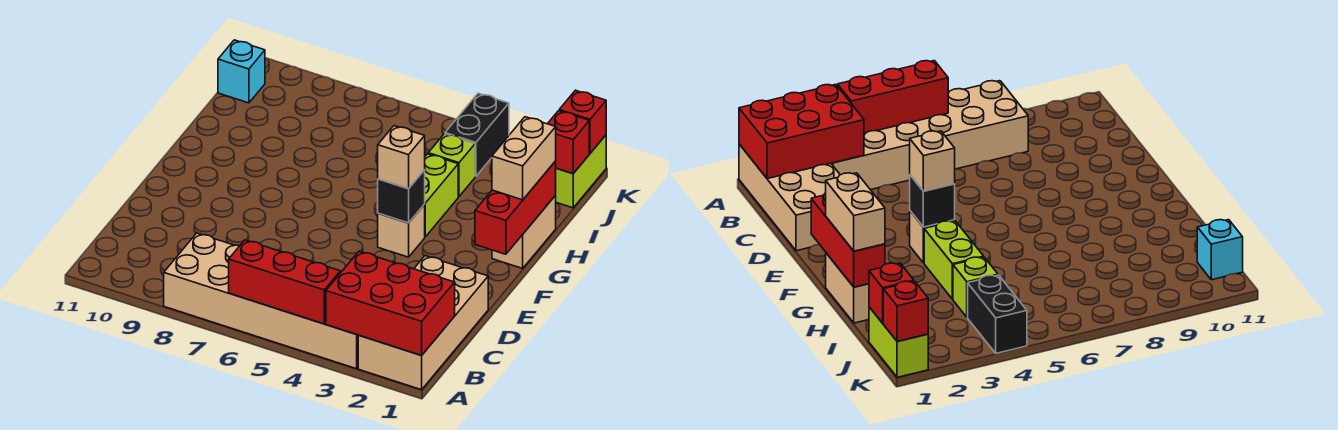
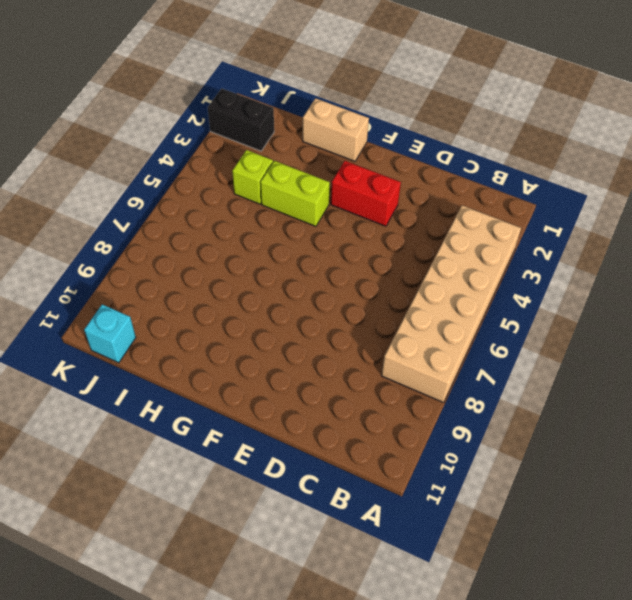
red brick E3:F3 level 1 -> none
black brick J2:K2 level 1 -> black brick J4:K4 level 1
none -> tan brick A1:D2 level 1
none -> tan brick F4 level 1
none -> lime brick J1:K1 level 1

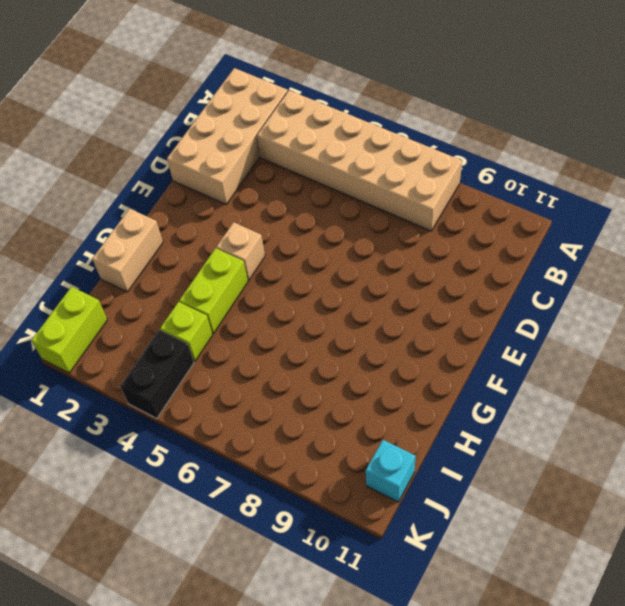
none -> red brick A1:B3 level 2
none -> red brick A4:A6 level 2
none -> red brick F1:H1 level 2

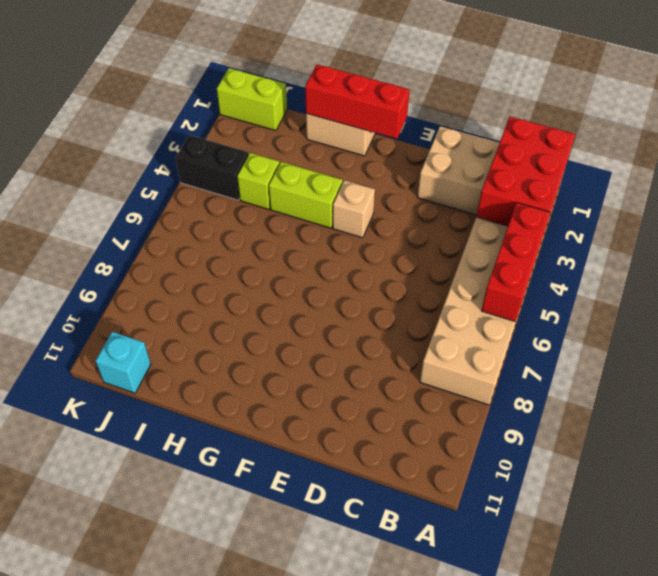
none -> black brick F4 level 2
none -> red brick J1 level 2
none -> red brick K1 level 2

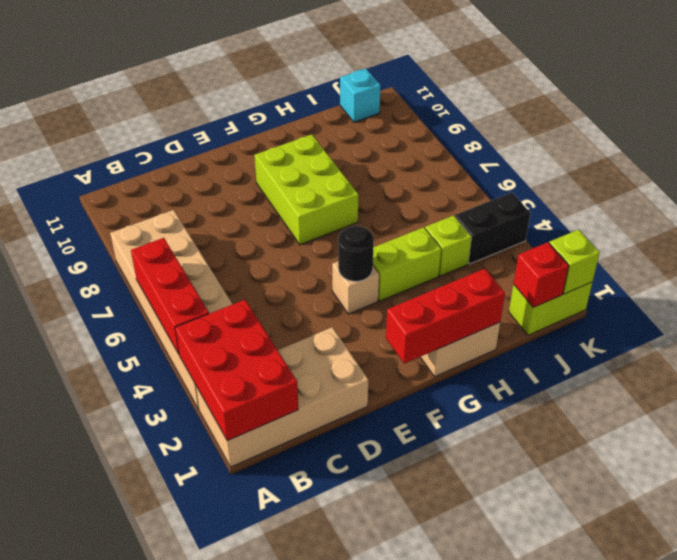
black round brick F4 level 2 -> black brick F4 level 2
lime brick F7:G9 level 1 -> none
lime brick K1 level 2 -> red brick K1 level 2
none -> tan brick F4 level 3
none -> tan brick G1:H1 level 3

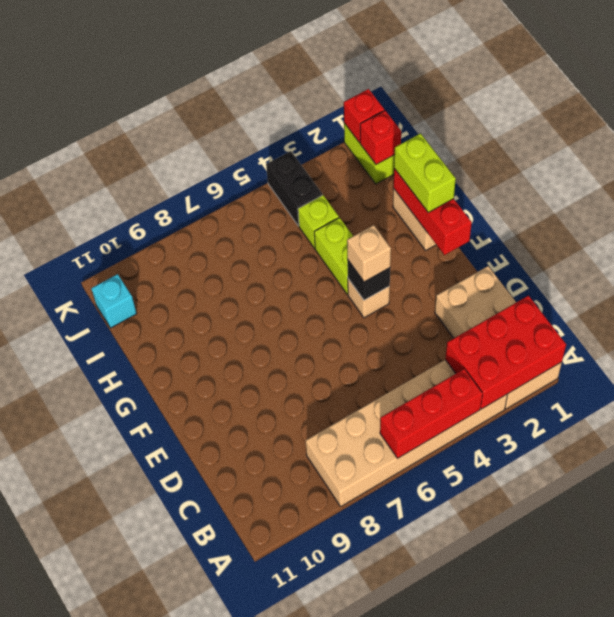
lime brick G1:H1 level 3 -> tan brick G1:H1 level 3

